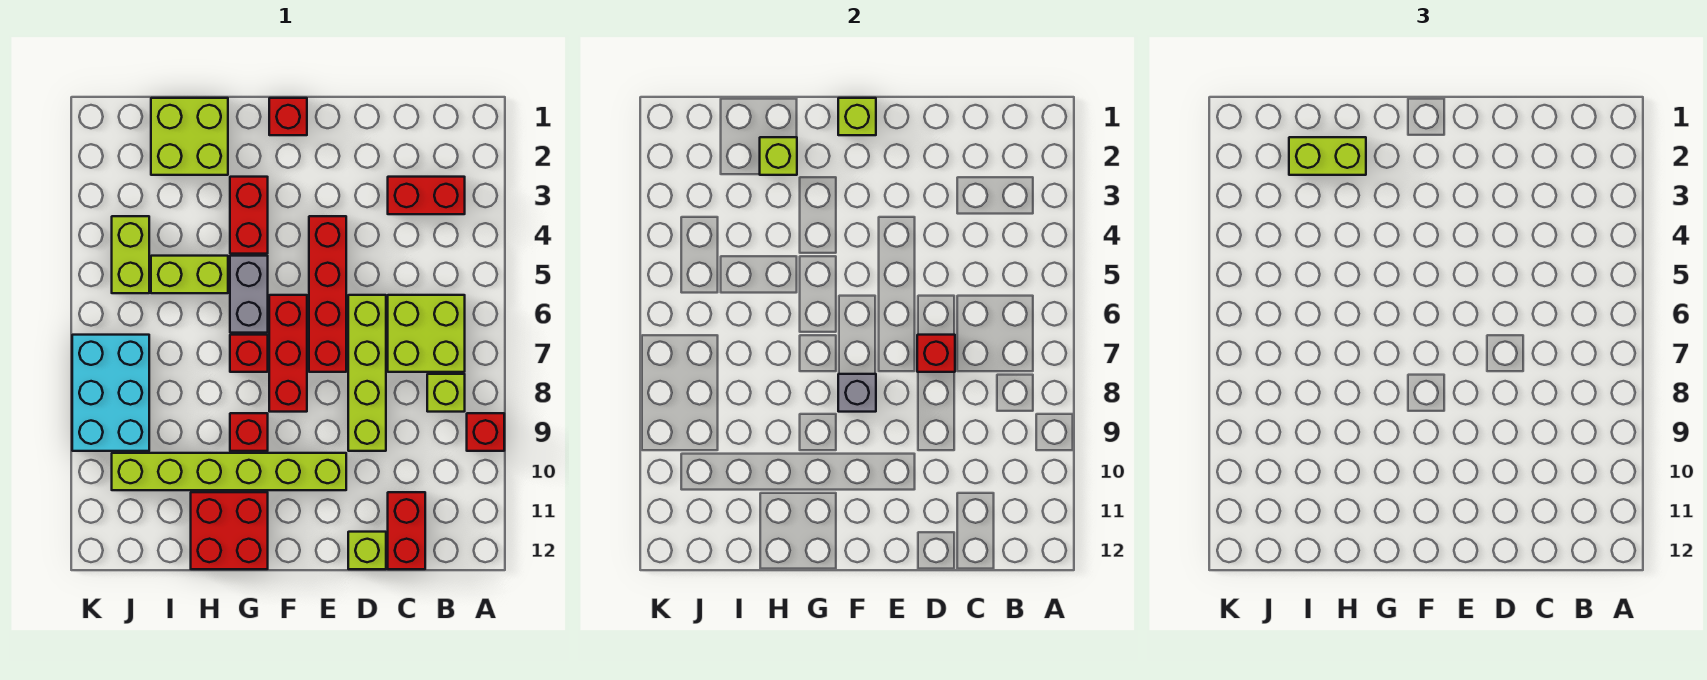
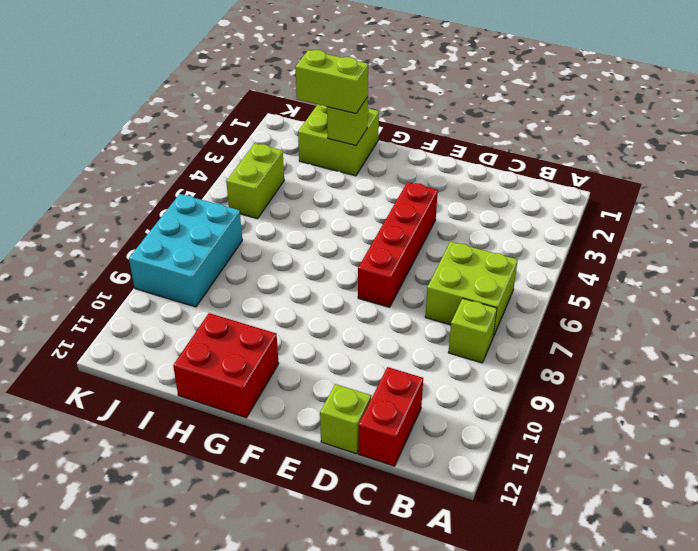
none -> red brick A9 level 1
none -> red brick B3:C3 level 1
none -> lime brick D6:D9 level 1

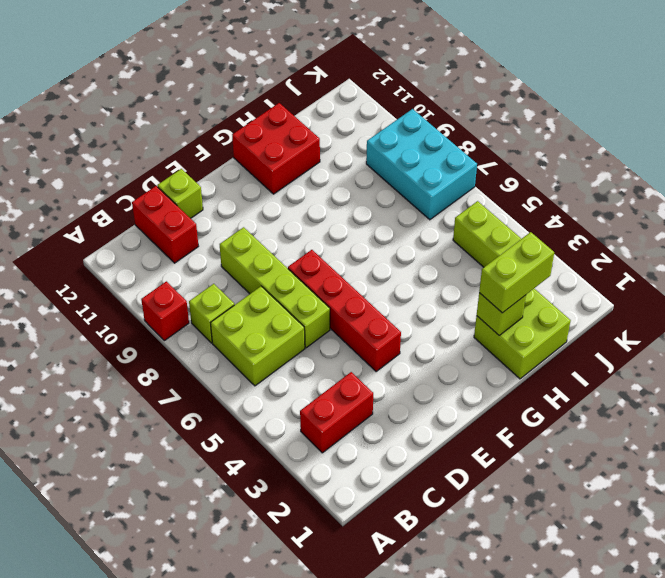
none -> lime brick E10:J10 level 1
none -> red brick F1 level 1
none -> red brick F6:F8 level 1

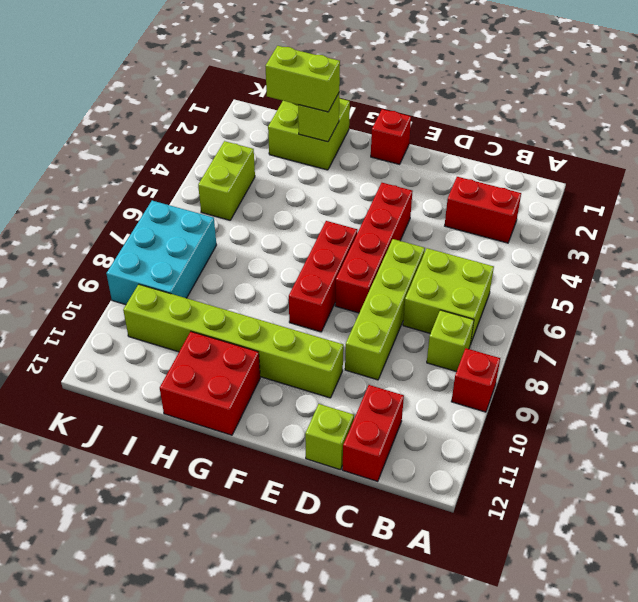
none -> red brick G3:G4 level 1
none -> grey brick G5:G6 level 1
none -> red brick G7 level 1

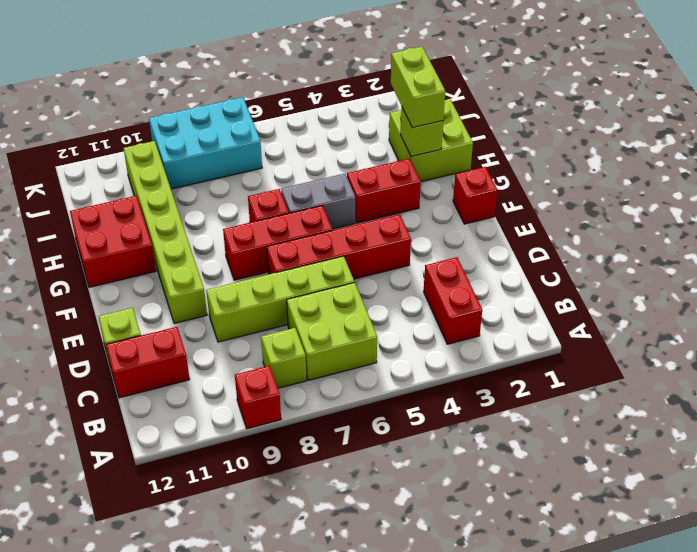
none -> red brick G9 level 1
none -> lime brick H5:I5 level 1
none -> lime brick J4:J5 level 1

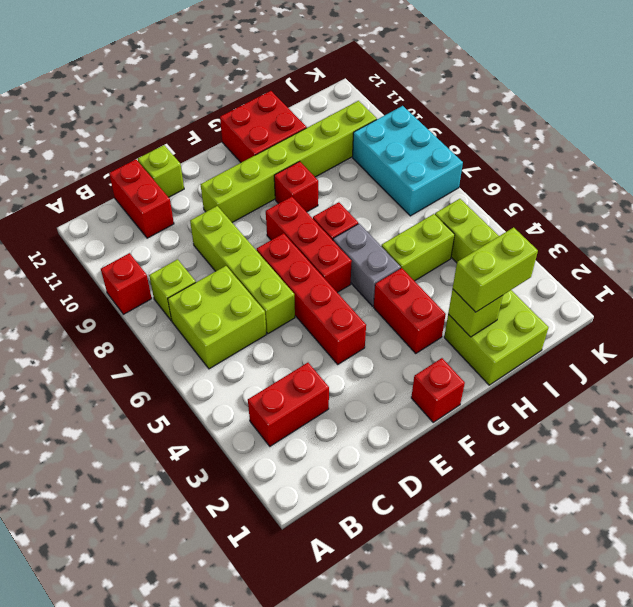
none -> red brick D7 level 2
none -> lime brick F1 level 2
none -> grey brick F8 level 2

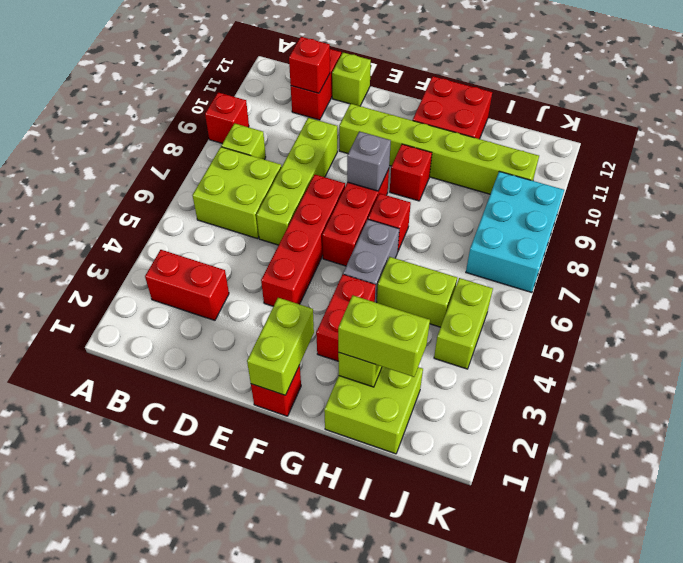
red brick C11 level 2 -> red brick D7 level 2
lime brick F1:F2 level 2 -> lime brick F1 level 2

